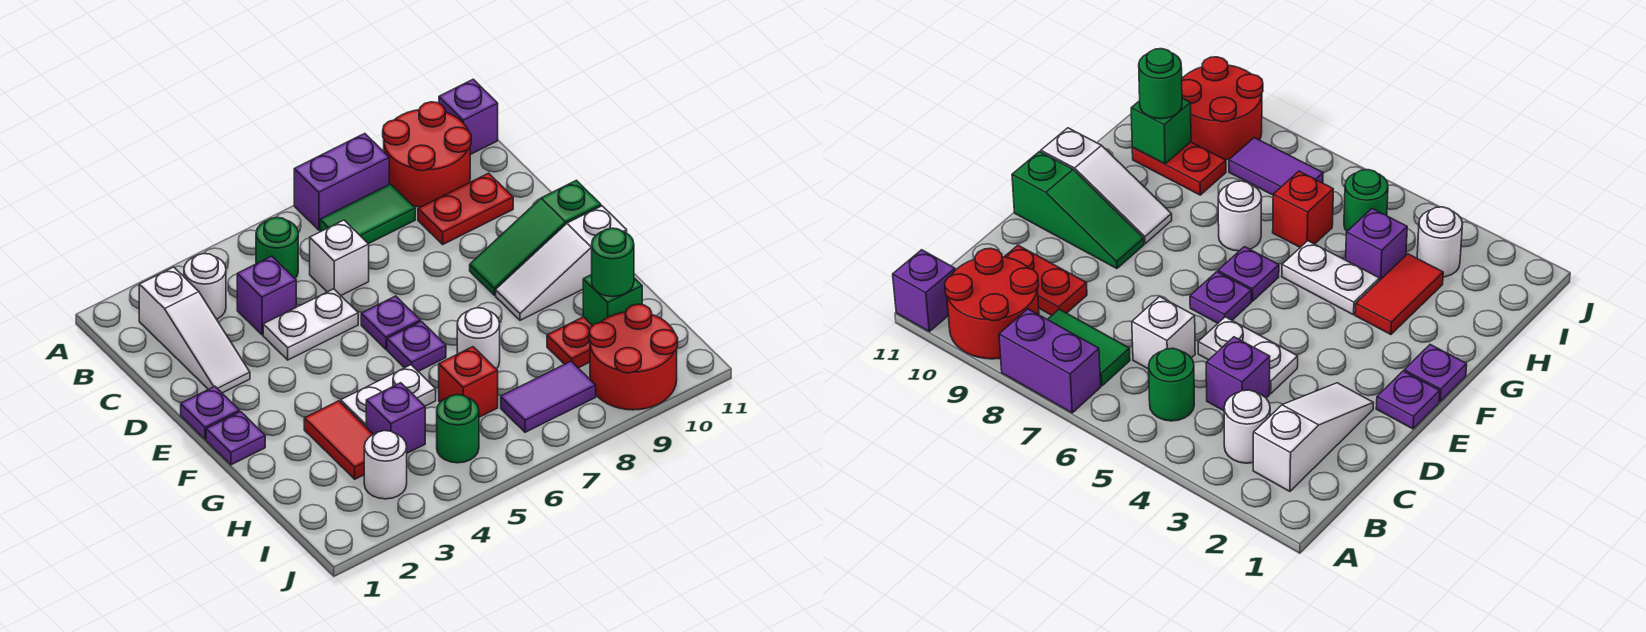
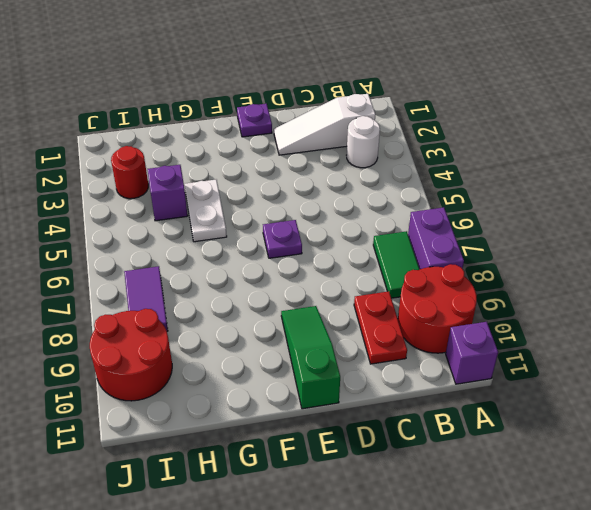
red round brick I3 level 1 -> white round brick I3 level 1
none -> green round brick B5 level 1
none -> purple brick C4 level 1
none -> white brick C6 level 1

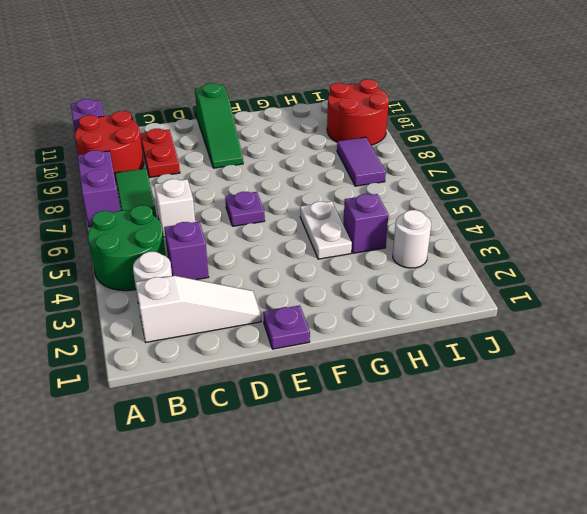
green round brick A4:B5 level 1 -> green round brick B5 level 1
none -> white plate D4:D5 level 1
none -> purple plate F1 level 1
none -> purple plate F6 level 1

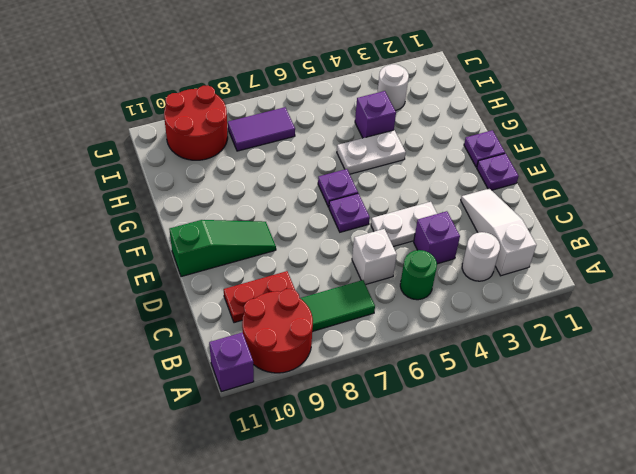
none -> purple brick A7:A8 level 1
none -> white slope F9:F11 level 1 top 11
none -> red tile G3:H3 level 1

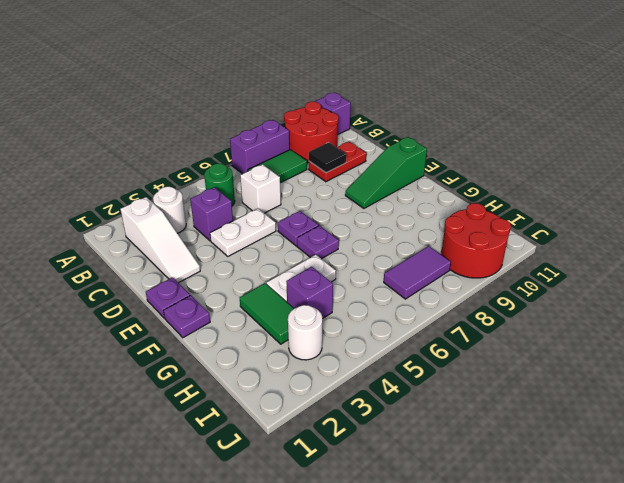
black tile C9 level 2 -> none
green tile G3:H3 level 1 -> red tile G3:H3 level 1
none -> white slope F9:F11 level 1 top 11
none -> white round brick G7 level 1
none -> red brick H6 level 1

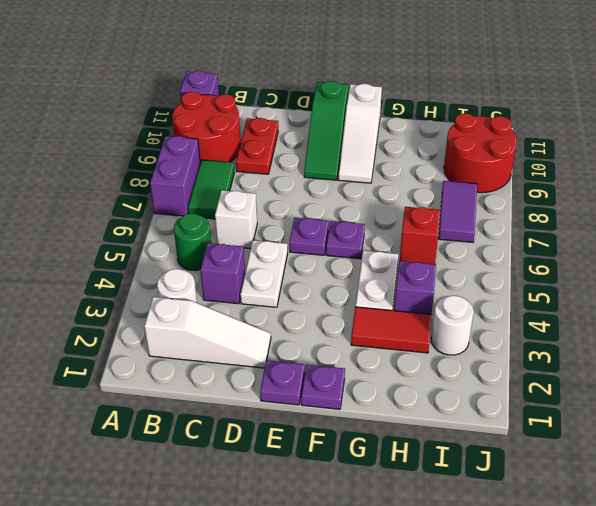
none -> white round brick G7 level 1
none -> red plate H9:H10 level 1
none -> green round brick I5 level 1

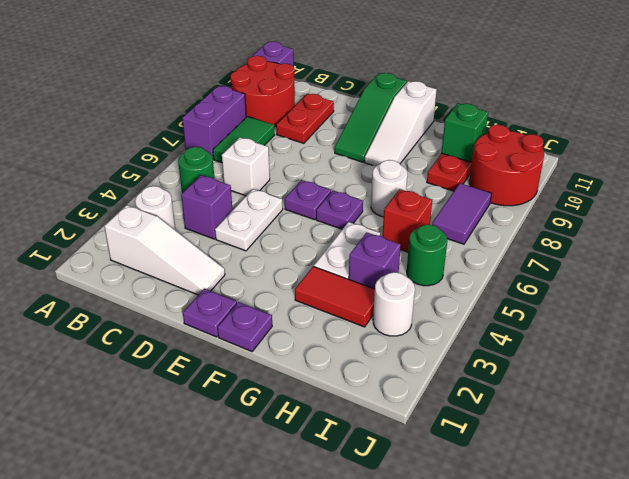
none -> green round brick H10 level 3

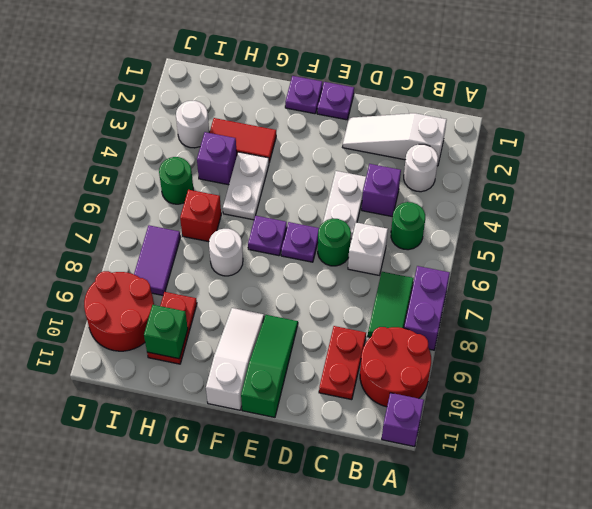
green round brick D6 level 1 -> green round brick H10 level 3

